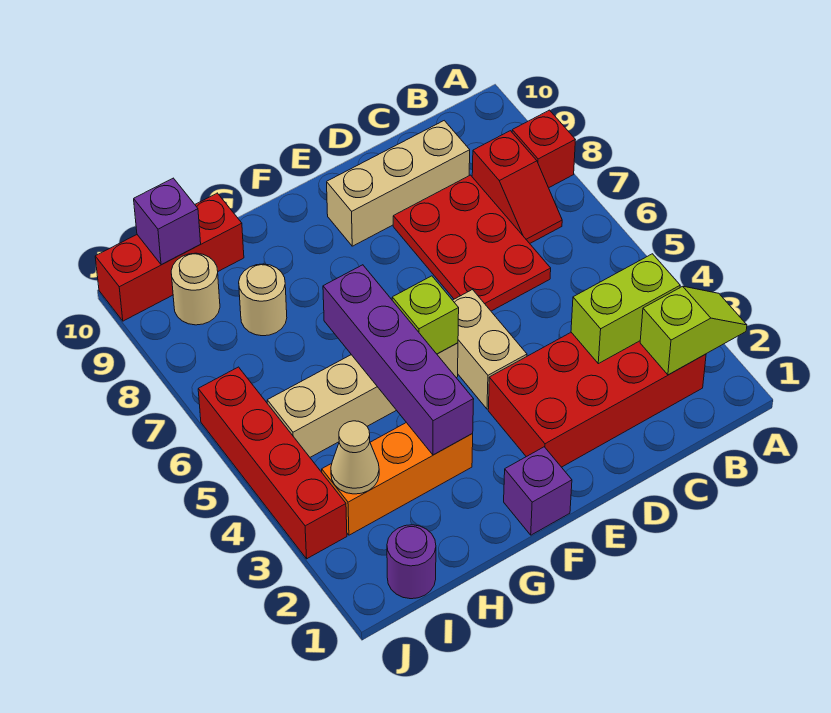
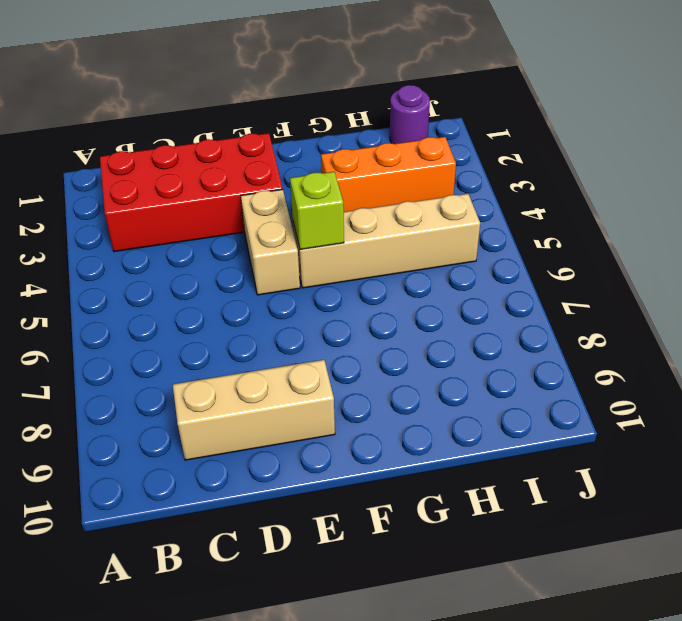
none -> red brick A8 level 1
none -> red slope B7:B8 level 1 top 8
none -> red plate C6:D8 level 1

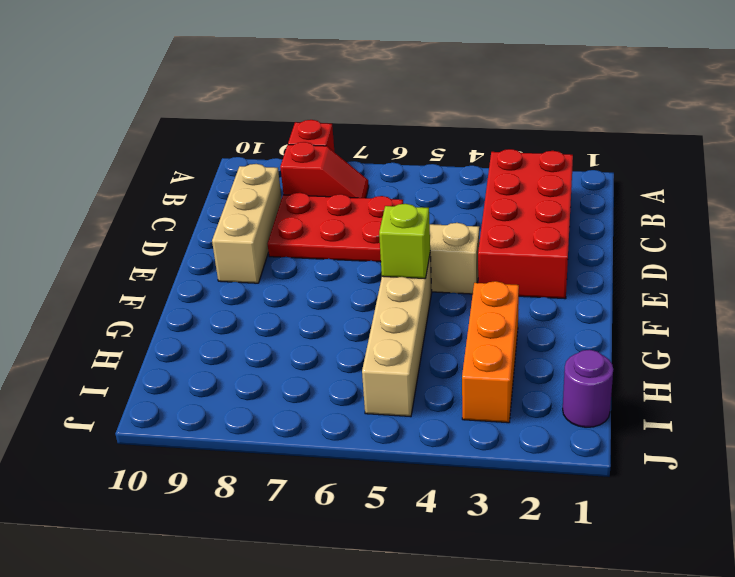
none -> purple brick F1 level 1
none -> tan round brick H8 level 1
none -> red brick H10:J10 level 1

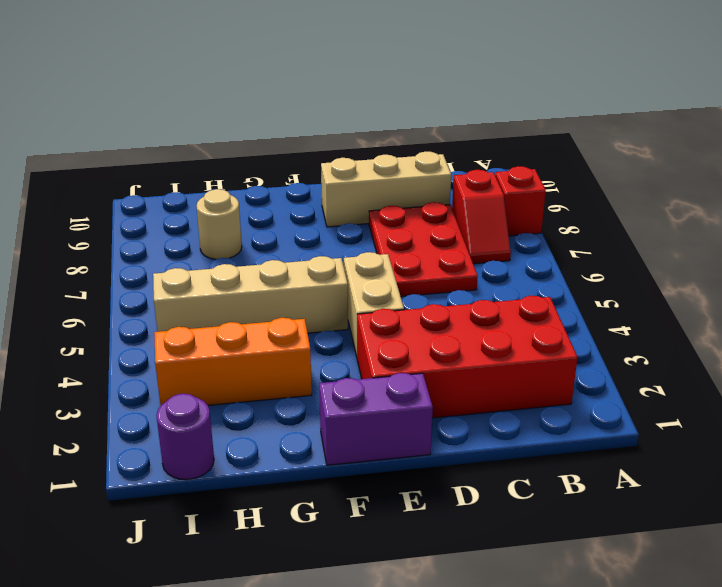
purple brick E1:F1 level 1 -> purple brick F1 level 1
none -> red brick H10:J10 level 1
none -> tan round brick I9 level 1
none -> red brick J3:J6 level 1

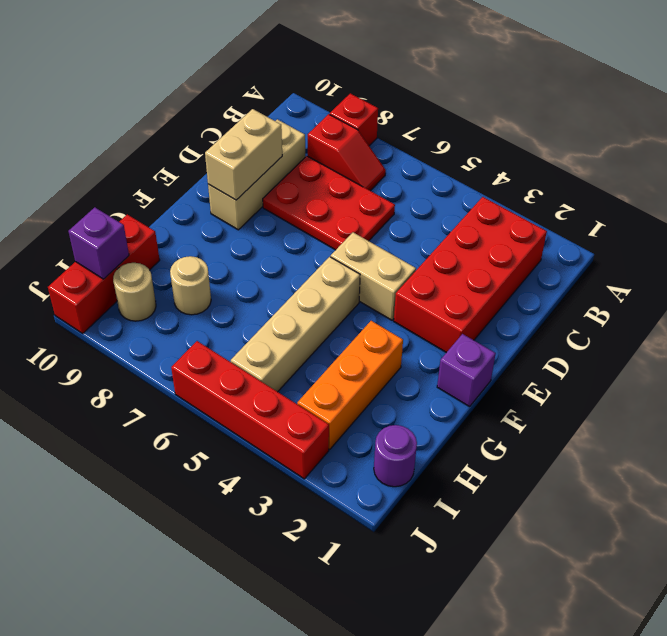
tan brick D9:E9 level 2 -> none
none -> lime slope A2:B2 level 2 top B
none -> lime brick B3:C3 level 2
none -> lime brick F5 level 2

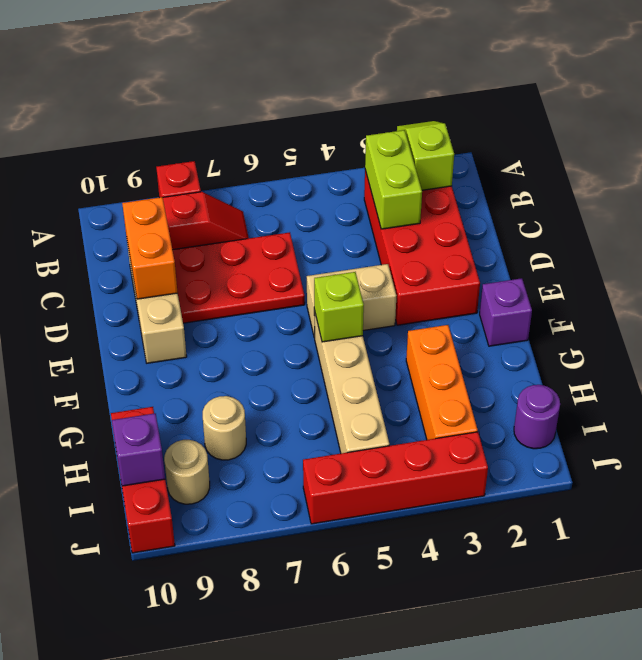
orange brick C9:D9 level 2 -> none
none -> purple brick G3:G6 level 2
none -> tan cone I3 level 2

